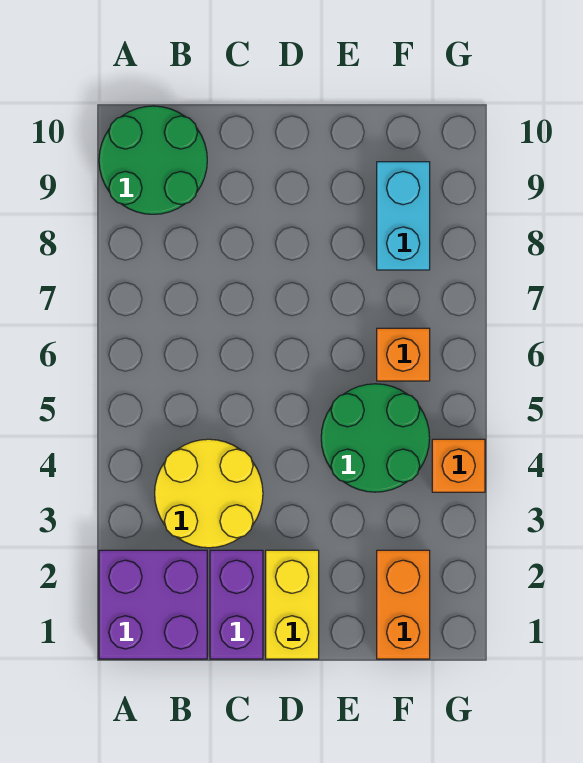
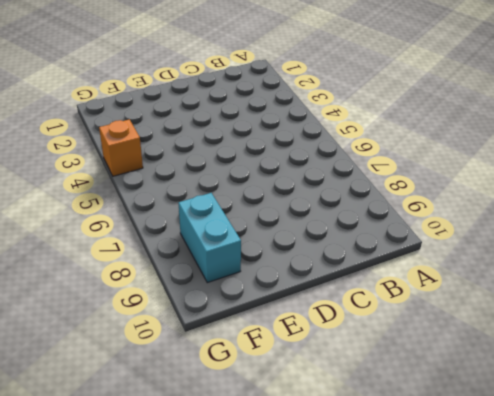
none -> purple brick A1:B2 level 1
none -> green round brick A9:B10 level 1

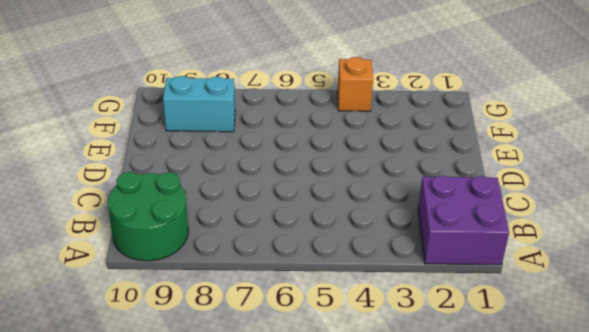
none -> yellow round brick B3:C4 level 1
none -> purple brick C1:C2 level 1

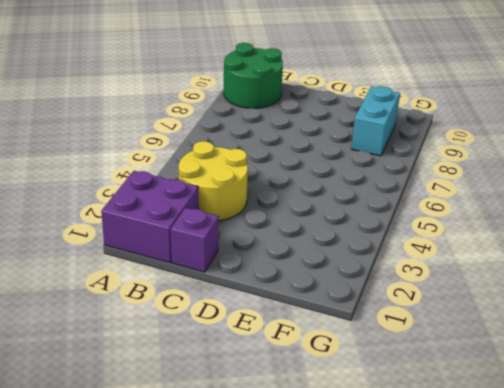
purple brick C1 level 1 -> purple brick C1:C2 level 1
none -> yellow brick D1:D2 level 1
none -> green round brick E4:F5 level 1

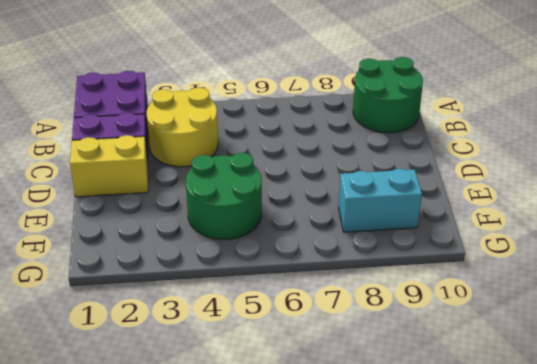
none -> orange brick F1:F2 level 1
none -> orange brick F6 level 1

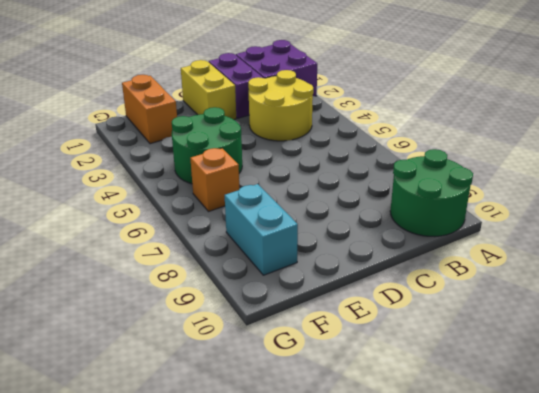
none -> orange brick G4 level 1

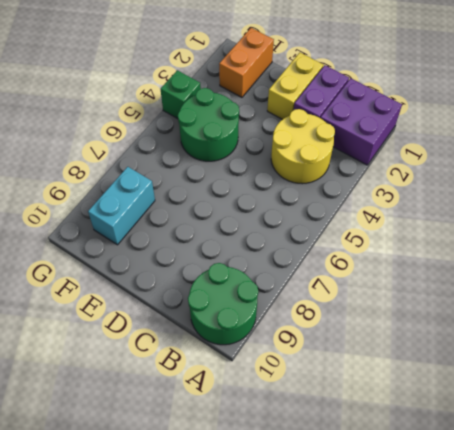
green brick G4 level 1 -> orange brick G4 level 1
none -> orange brick F6 level 1

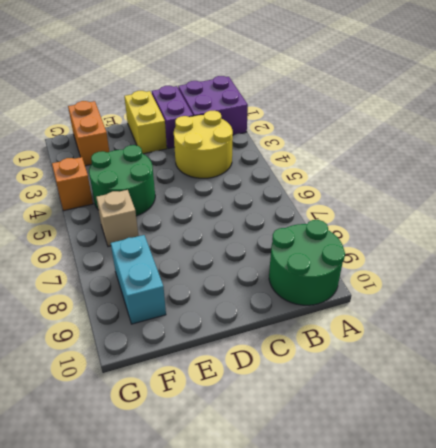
tan brick F6 level 1 -> orange brick F6 level 1

